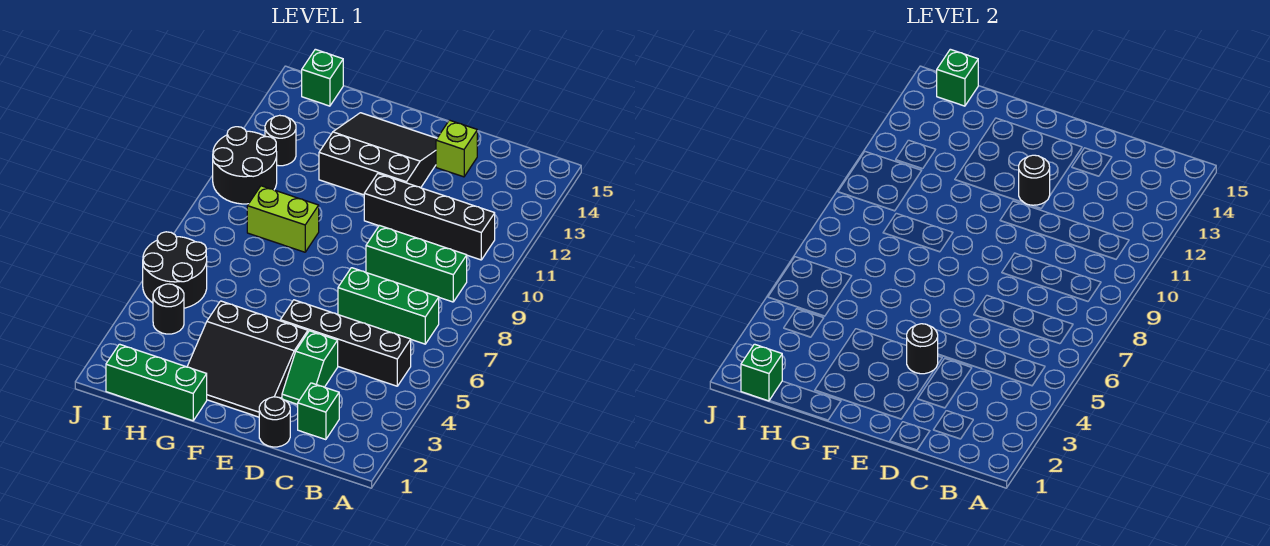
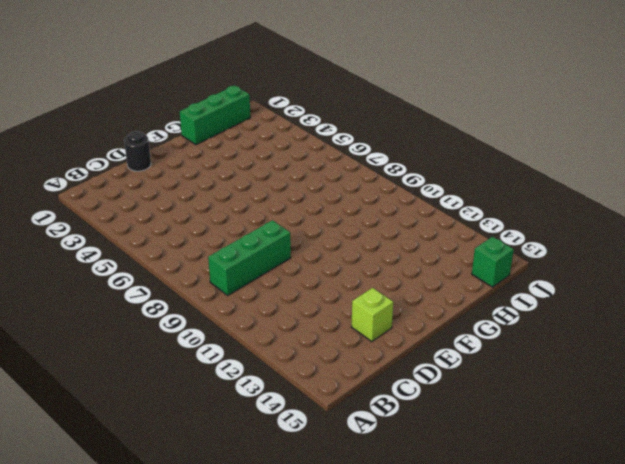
none -> black brick B5:E5 level 1
none -> green brick B7:D7 level 1
none -> black brick B11:E11 level 1

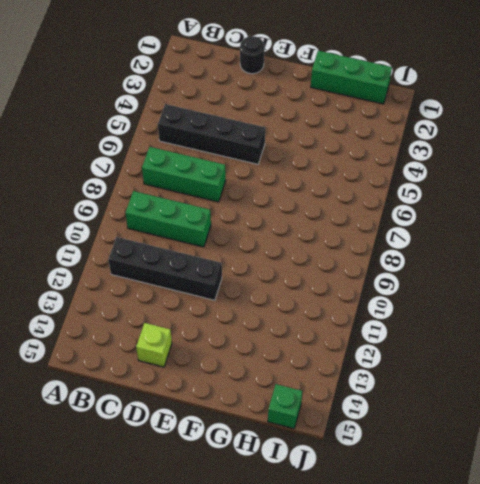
none -> green brick C2 level 1
none -> green slope D3:D4 level 1 top 4
none -> black slope E2:G4 level 1 top 4

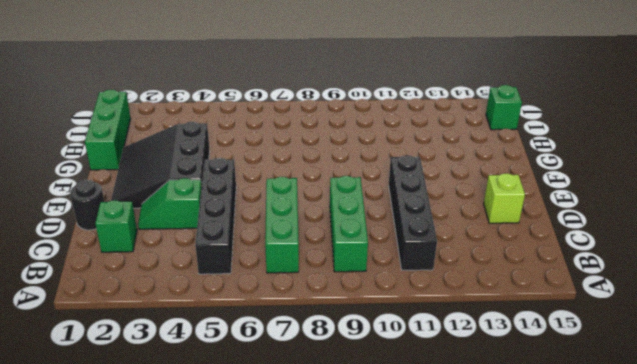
none -> black slope E12:G14 level 1 top 12
none -> lime brick G9:H9 level 1
none -> black round brick I4 level 1

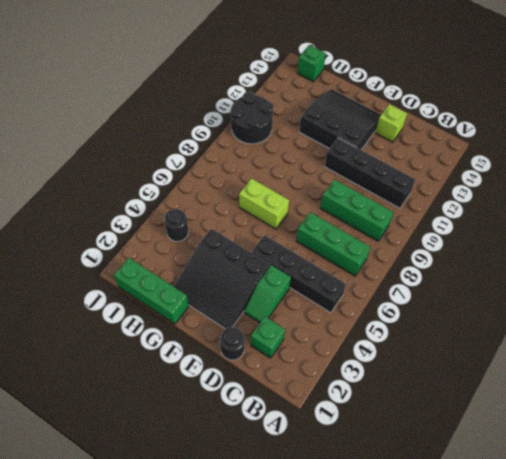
lime brick F7:G7 level 1 -> lime brick G9:H9 level 1
none -> black round brick I5:J6 level 1
none -> black round brick I12 level 1
none -> black round brick E4 level 2

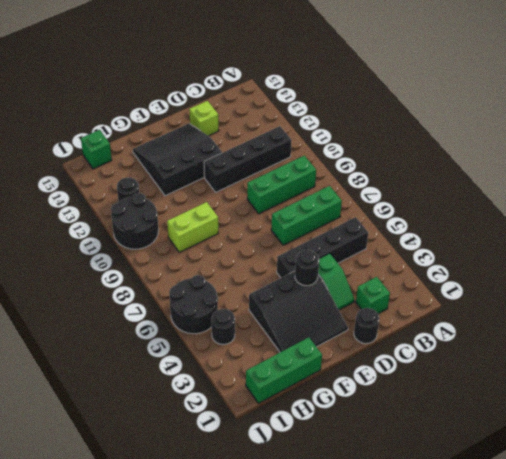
none -> black round brick E12 level 2
none -> green brick I1 level 2
none -> green brick I15 level 2

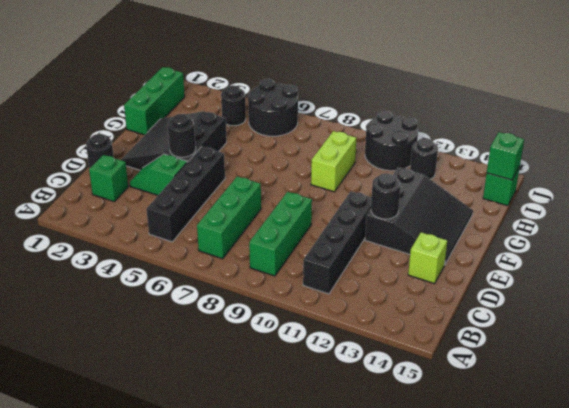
none -> green brick I1 level 2

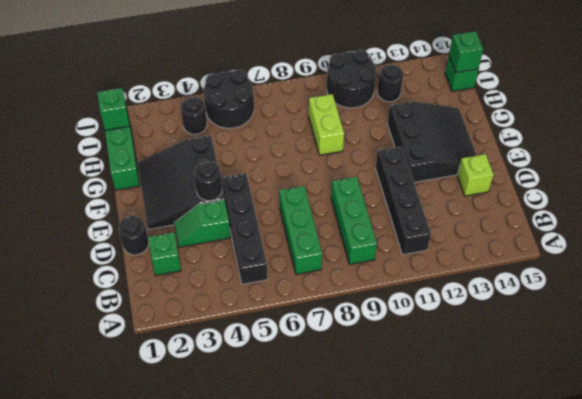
none -> black round brick E12 level 2

